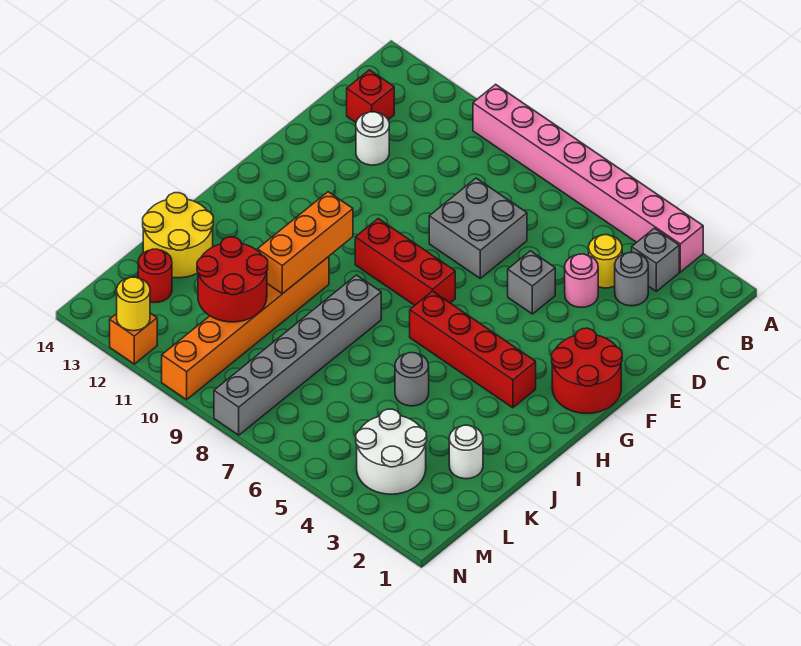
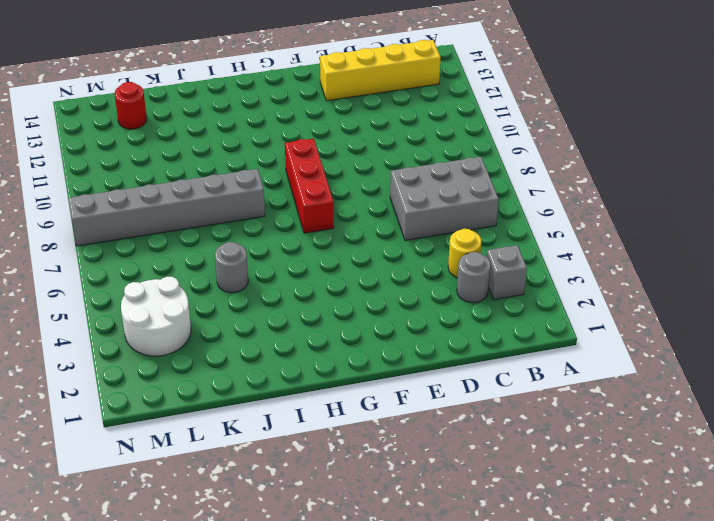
grey brick B6:D7 level 1 -> grey brick D7:E8 level 1
yellow brick B13:E13 level 1 -> red brick C13 level 1
none -> pink brick A3:A10 level 1
none -> pink round brick D4 level 1
none -> white round brick D12 level 1

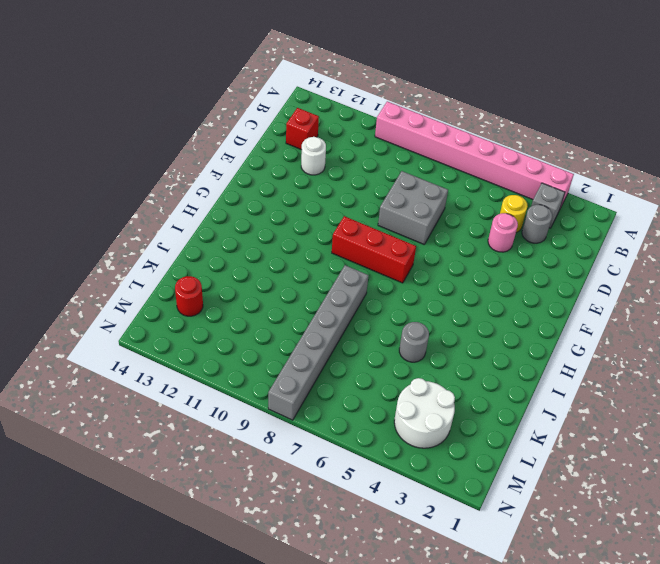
none -> grey brick E5 level 1
none -> red round brick F1:G2 level 1
none -> red brick H3:H6 level 1

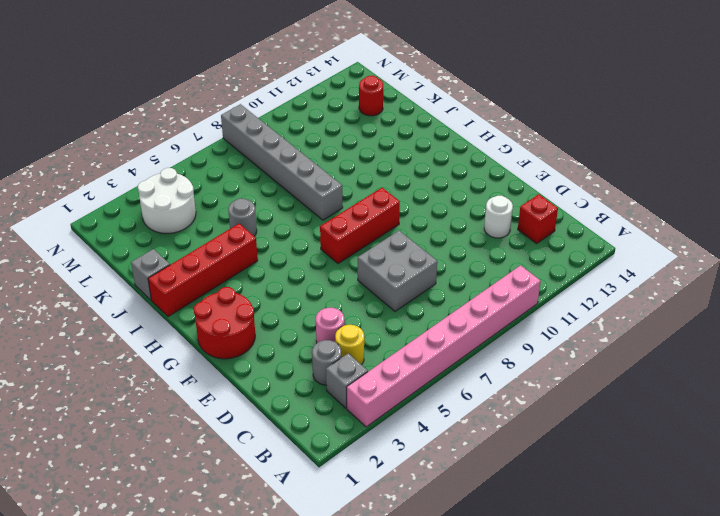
red brick I1:I4 level 1 -> red brick H3:H6 level 1
grey brick J1 level 1 -> grey brick E5 level 1
none -> orange brick I10:N10 level 1
none -> yellow round brick J13:K14 level 1
none -> white round brick K2 level 1

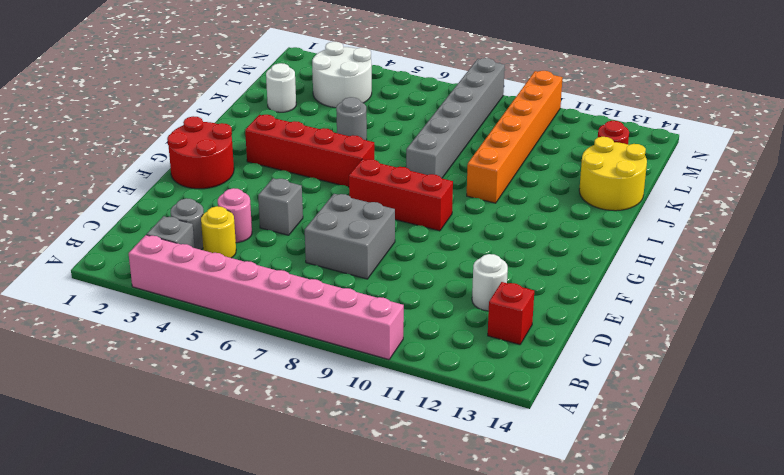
none -> orange brick N12 level 1
none -> orange brick H10:J10 level 2
none -> red round brick K10:L11 level 2

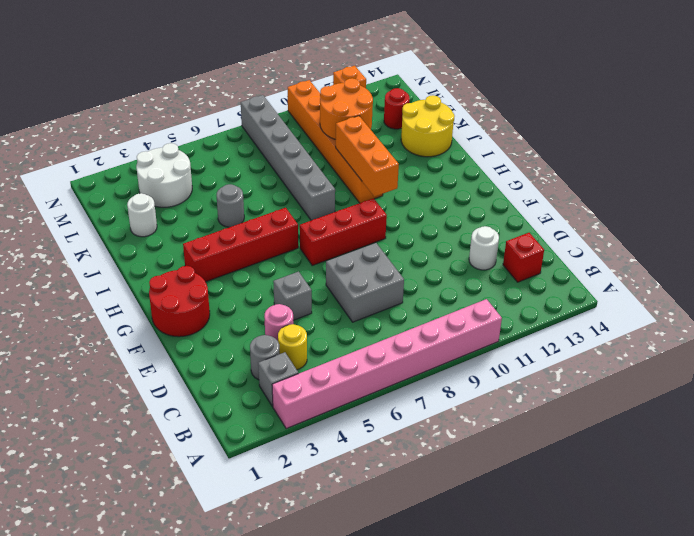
orange round brick K10:L11 level 2 -> red round brick K10:L11 level 2
none -> yellow round brick N12 level 2

